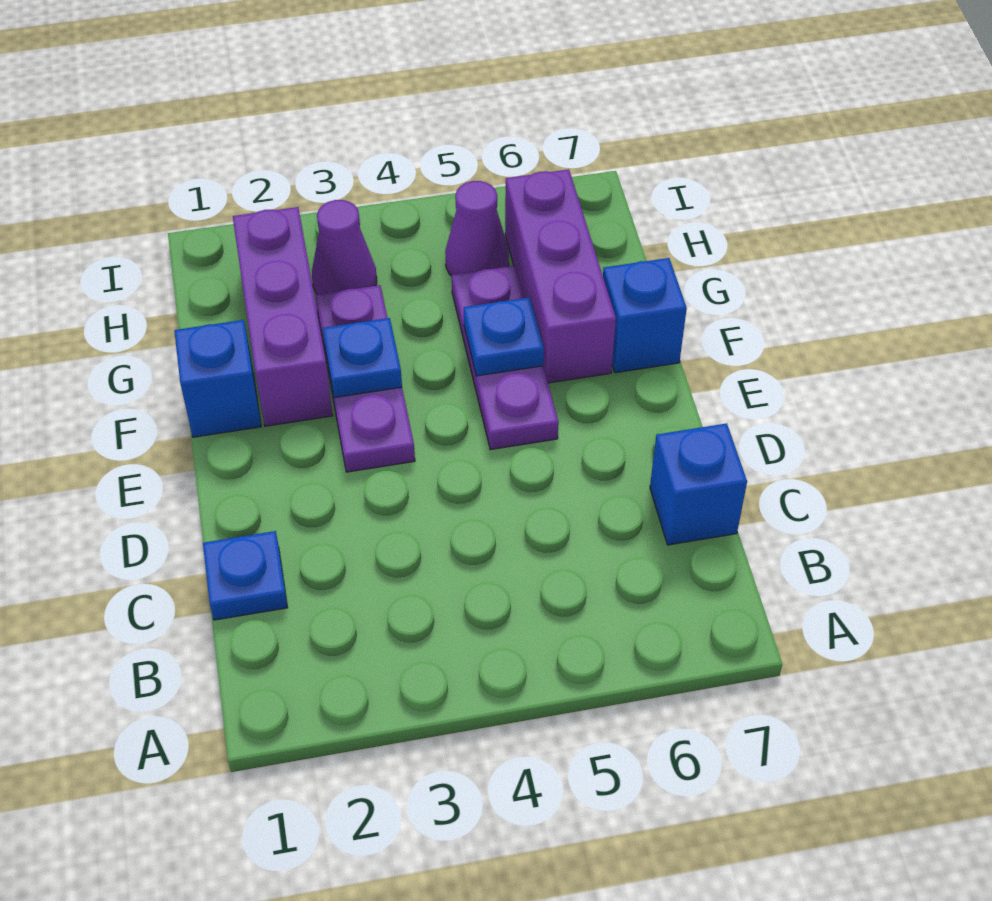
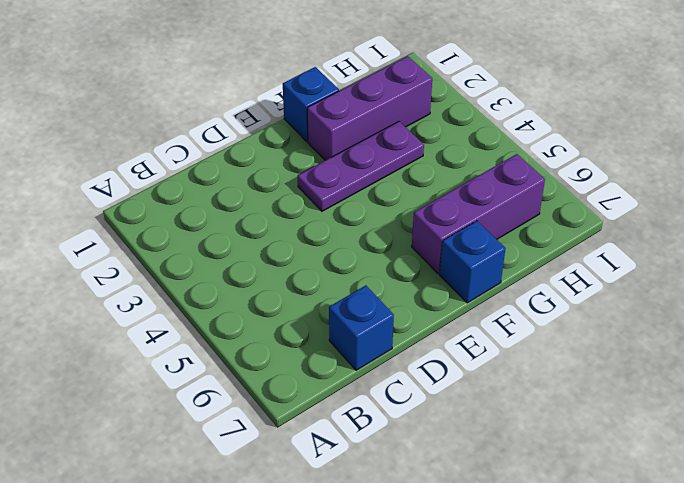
none -> blue plate C1 level 1
none -> purple plate E5:G5 level 1
none -> purple cone H3 level 1

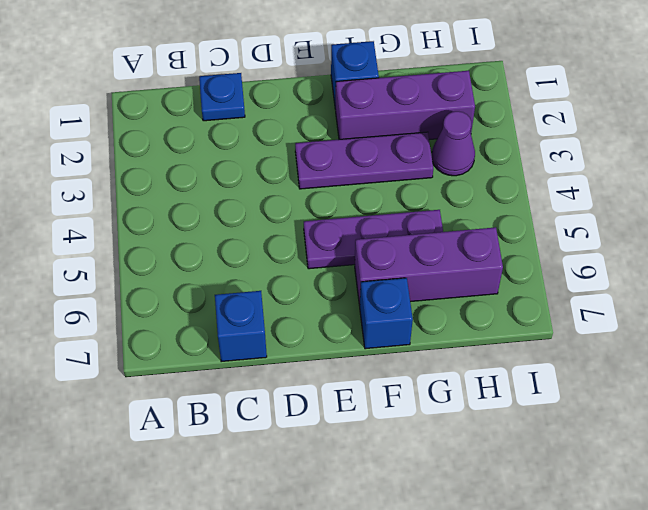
none -> purple cone H5 level 1
none -> blue plate F3 level 2
none -> blue plate F5 level 2

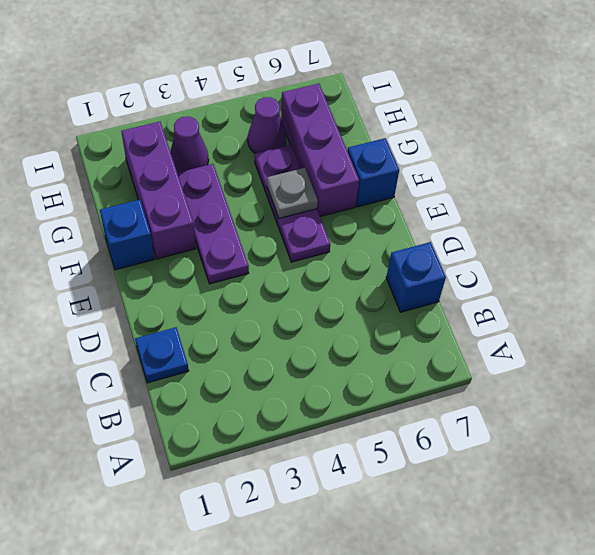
grey plate F5 level 2 -> blue plate F5 level 2
none -> blue plate F3 level 2

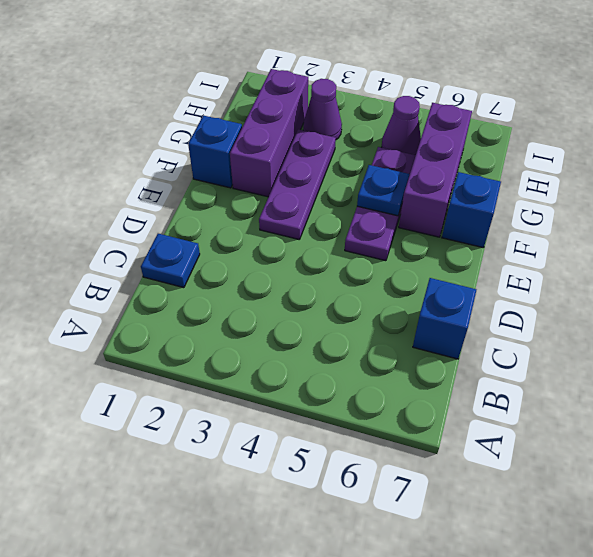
none -> blue plate F3 level 2

